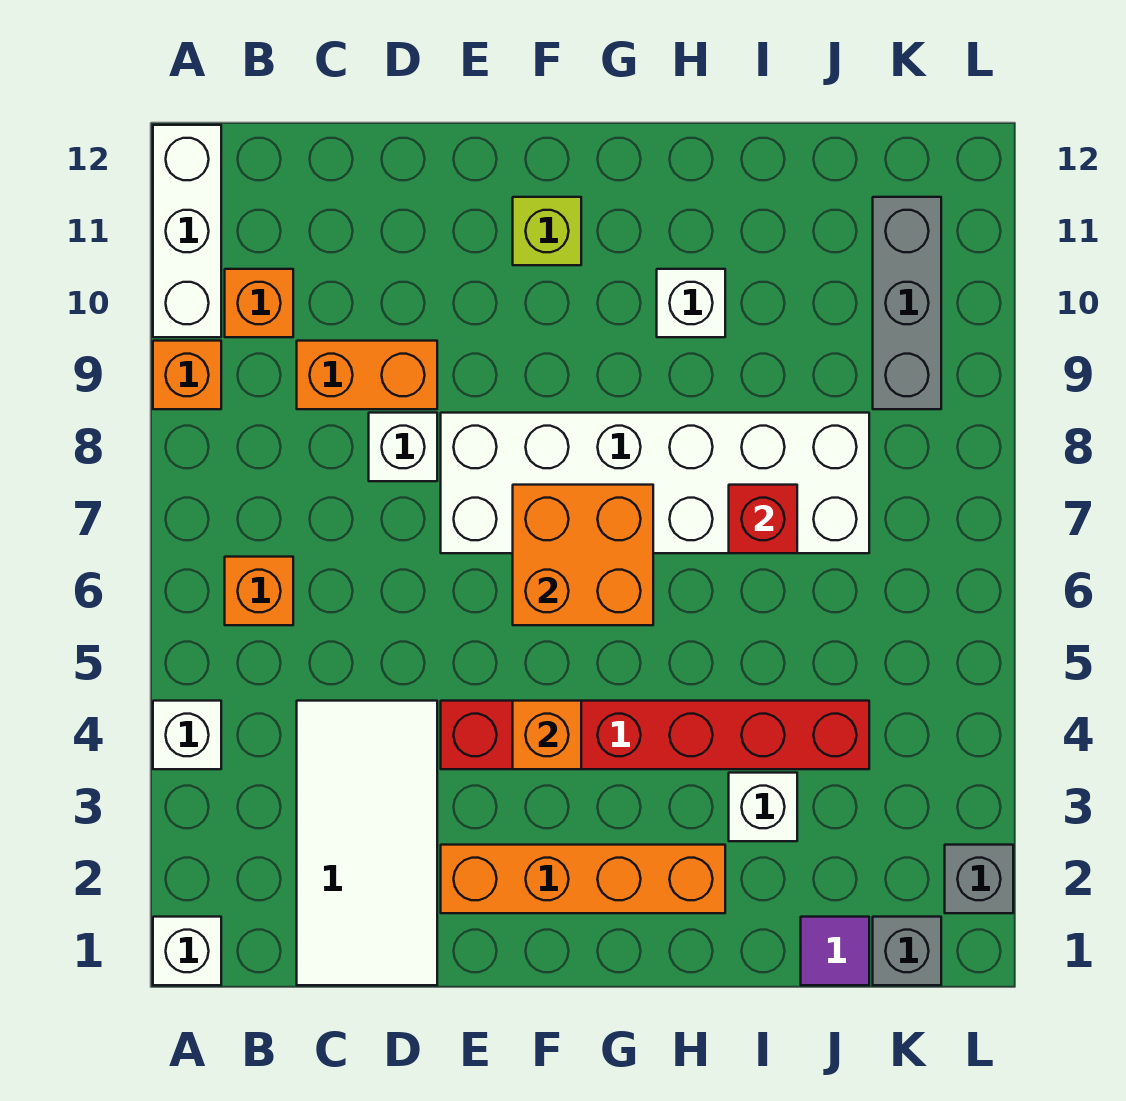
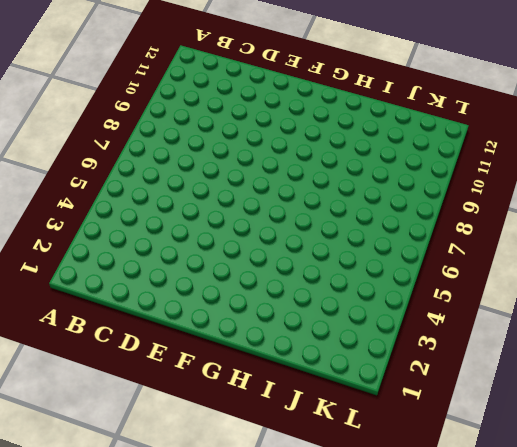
none -> white brick A1 level 1
none -> white brick A4 level 1
none -> orange brick A9 level 1

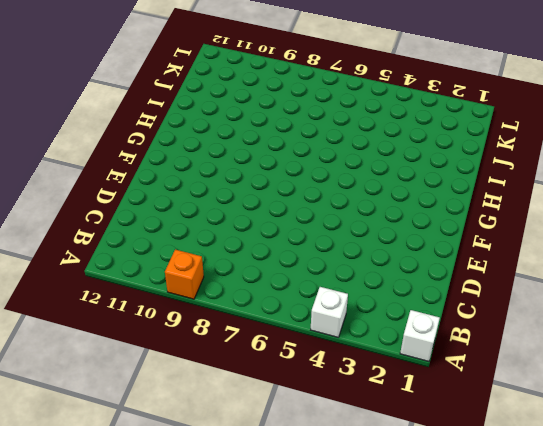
none -> white brick A10:A12 level 1
none -> orange brick B6 level 1
none -> orange brick B10 level 1

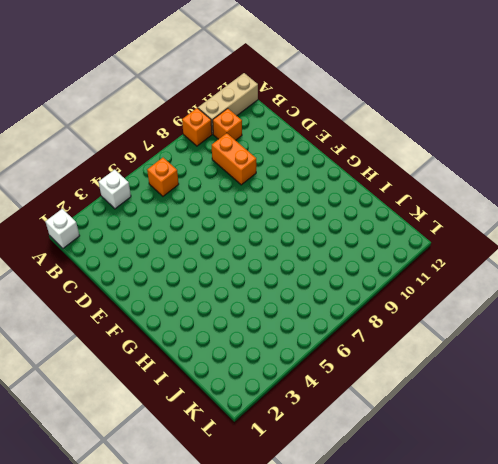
tan brick A10:A12 level 1 -> white brick A10:A12 level 1
none -> white tile C1:D4 level 1
none -> white brick D8 level 1
none -> orange brick E2:H2 level 1

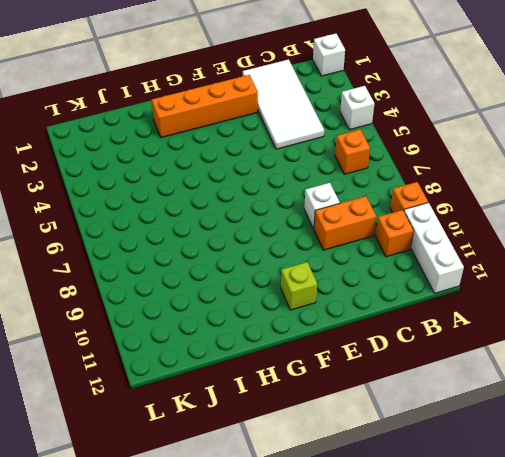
none -> red brick E4:J4 level 1
none -> white brick E7:J8 level 1
none -> white brick H10 level 1

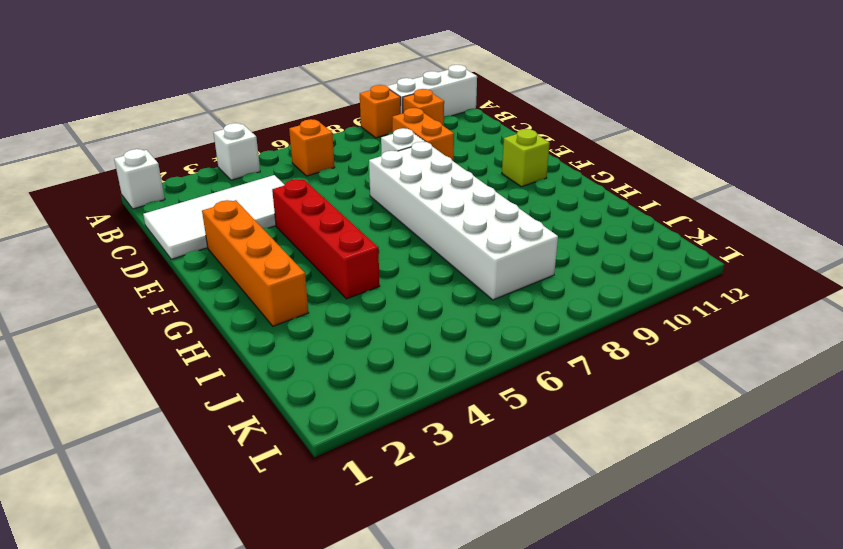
red brick E4:H4 level 1 -> red brick E4:J4 level 1
none -> white brick H10 level 1
none -> white brick I3 level 1
none -> purple tile J1 level 1

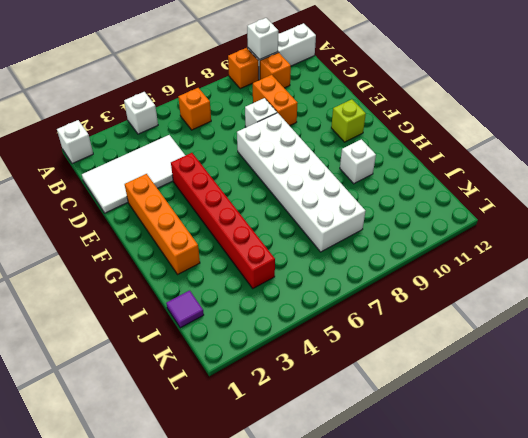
white brick A10 level 2 -> white brick I3 level 1
none -> grey brick K1 level 1
none -> grey brick K9:K11 level 1
none -> grey brick L2 level 1

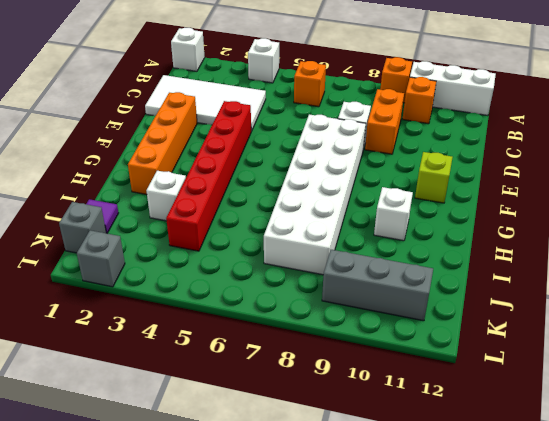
none -> orange brick F4 level 2
none -> orange brick F6:G7 level 2
none -> red brick I7 level 2

